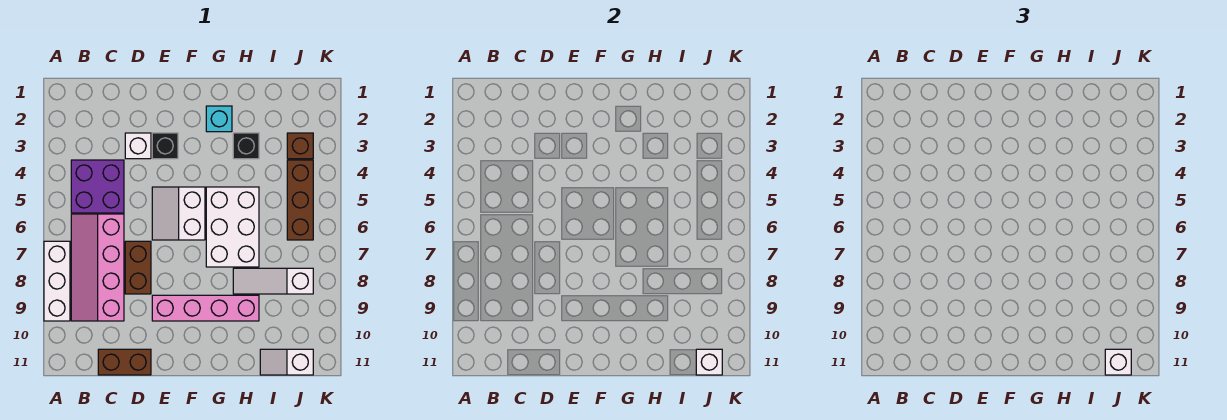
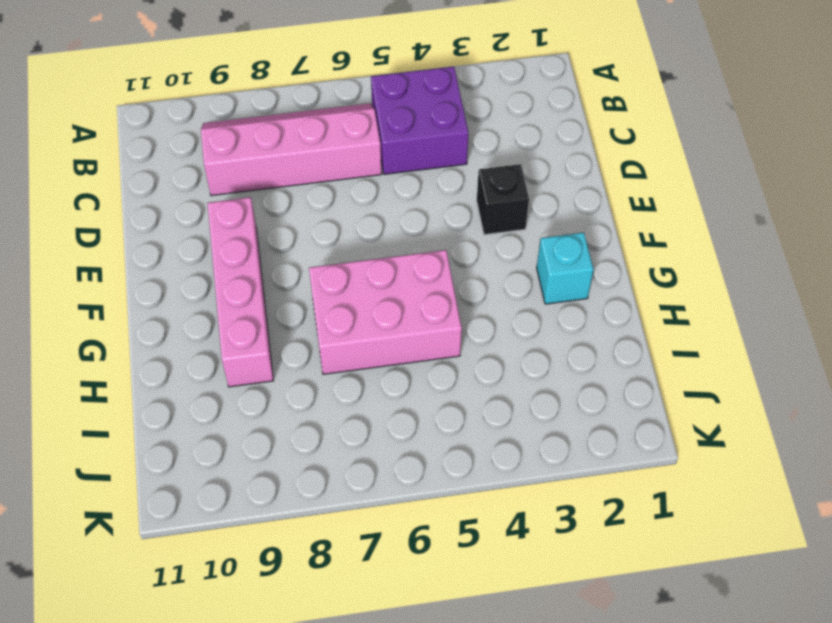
pink brick G5:H7 level 1 -> white brick G5:H7 level 1
none -> white brick A7:A9 level 1
none -> brown brick C11:D11 level 1
none -> white brick D3 level 1

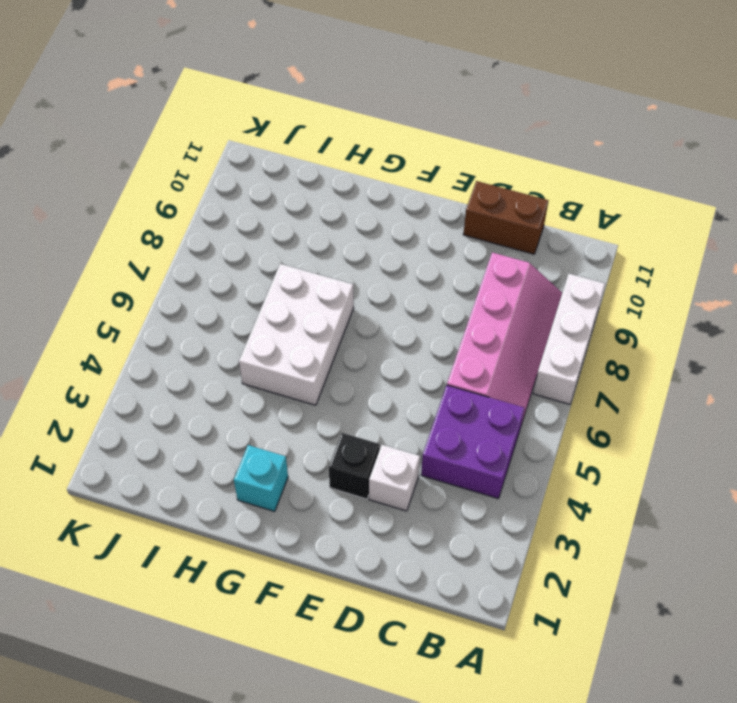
none -> brown brick D7:D8 level 1
none -> white slope E5:F6 level 1 top F
none -> pink brick E9:H9 level 1

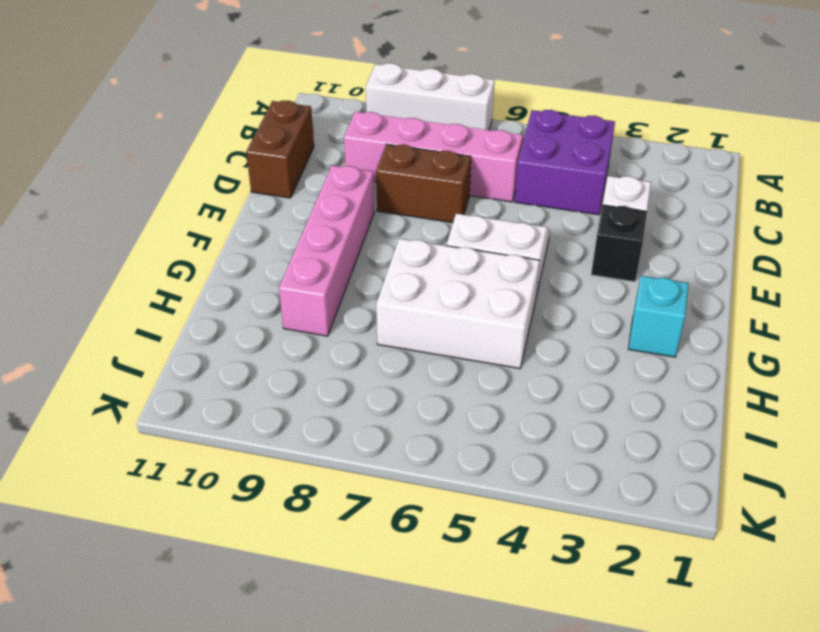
none -> black brick H3 level 1
none -> white slope H8:J8 level 1 top J
none -> white slope I11:J11 level 1 top J

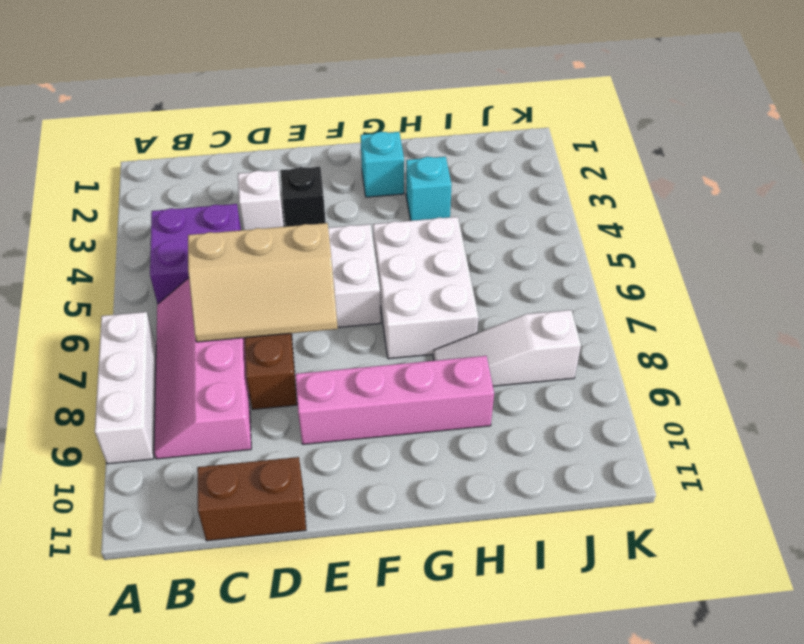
tan slope C6:E7 level 2 top 6 -> none
cyan brick H3 level 1 -> black brick H3 level 1
none -> white slope I11:J11 level 1 top J
none -> brown brick J3 level 1
none -> brown brick J4:J6 level 1

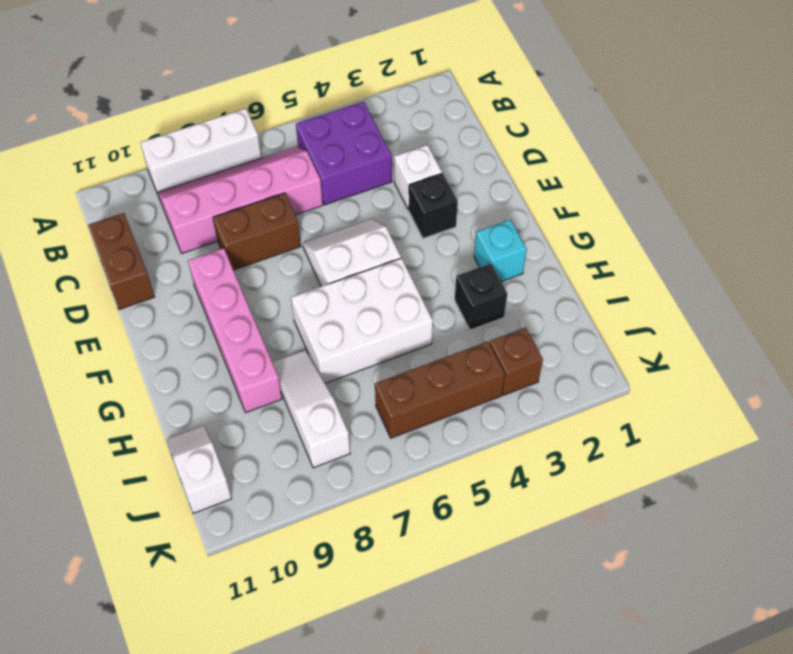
none -> white brick J11 level 2
none -> white brick J11 level 3

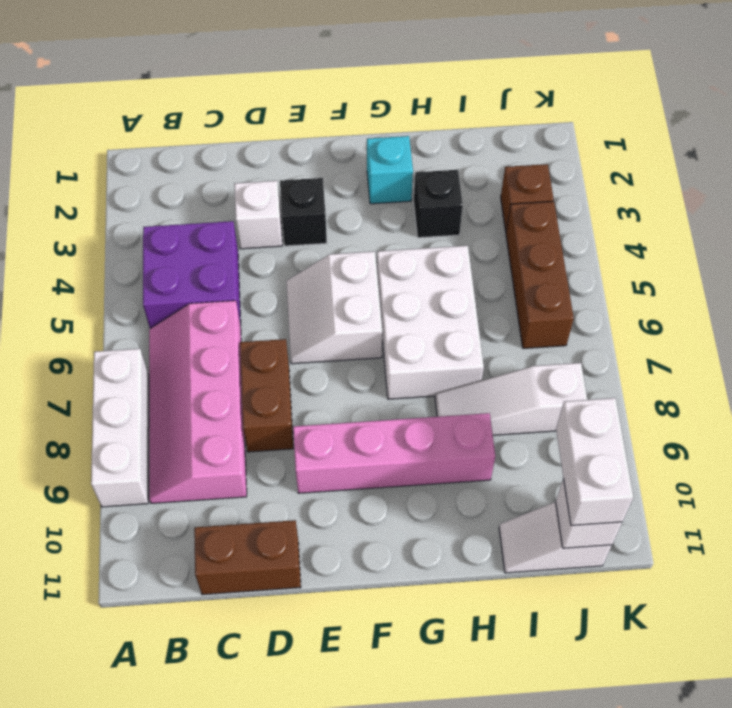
white brick J10:J11 level 3 -> white brick J11 level 3

